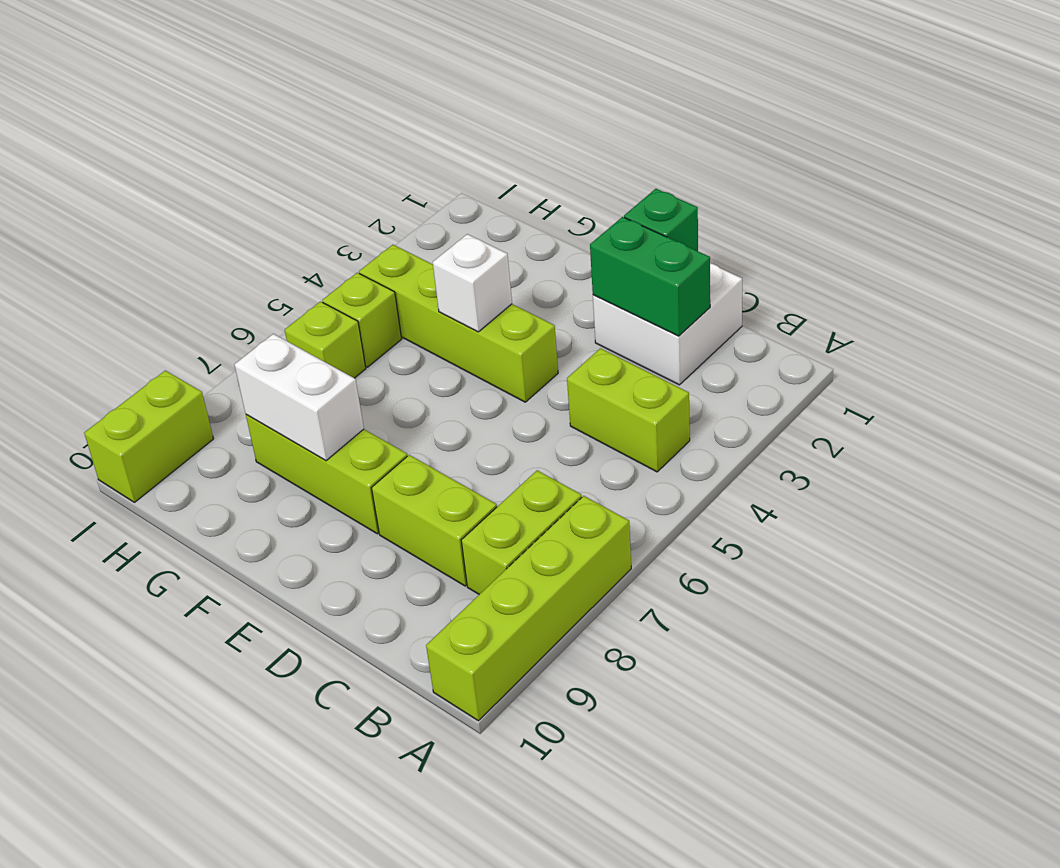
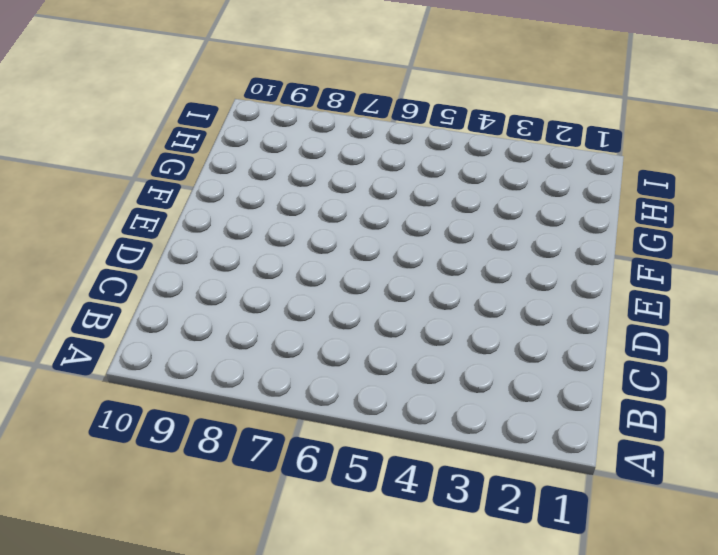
none -> lime brick A7:A10 level 1
none -> lime brick B4:C4 level 1
none -> lime brick B7:B8 level 1

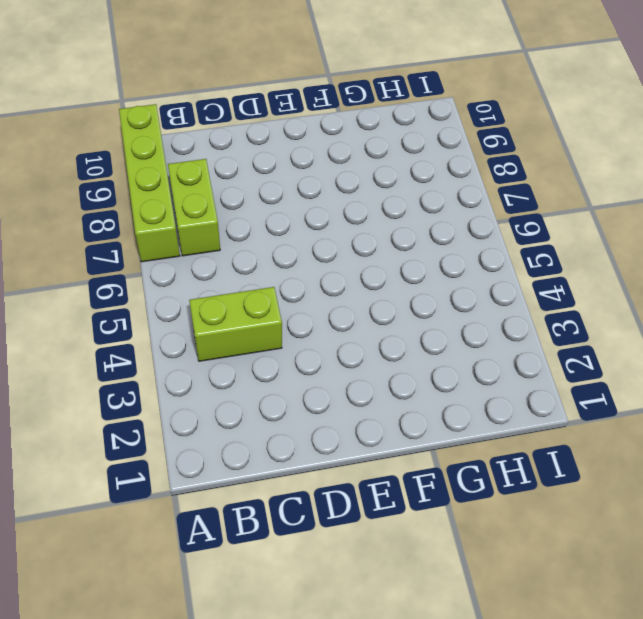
none -> white brick C1:D2 level 1
none -> lime brick C8:D8 level 1
none -> lime brick E4:H4 level 1

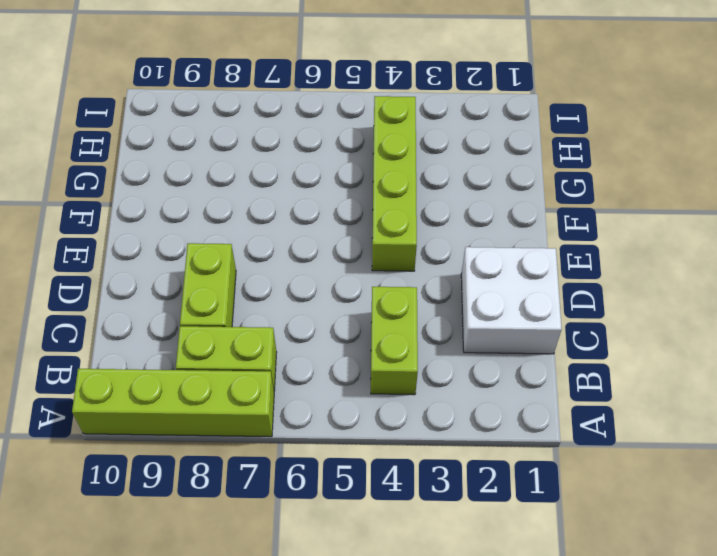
none -> lime brick E8:G8 level 1
none -> lime brick H5 level 1
none -> lime brick H6 level 1

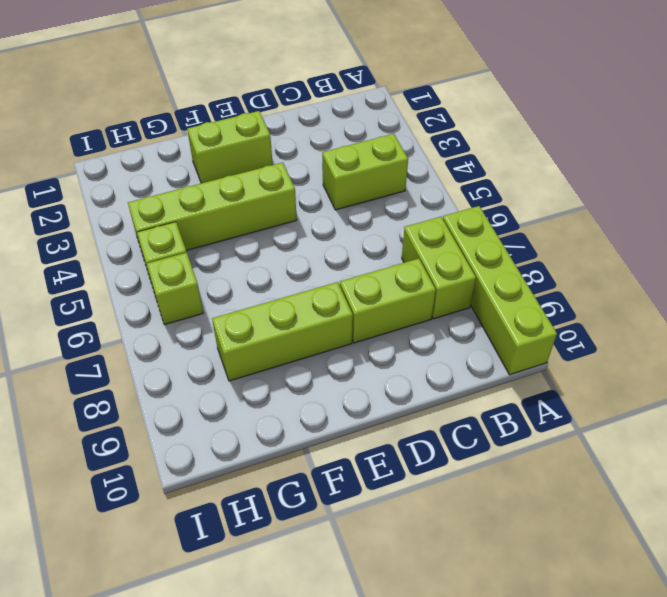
lime brick E2:F2 level 1 -> lime brick I9:I10 level 1
none -> white brick C1:D2 level 1
none -> green brick C2:D2 level 2
none -> green brick D1 level 2

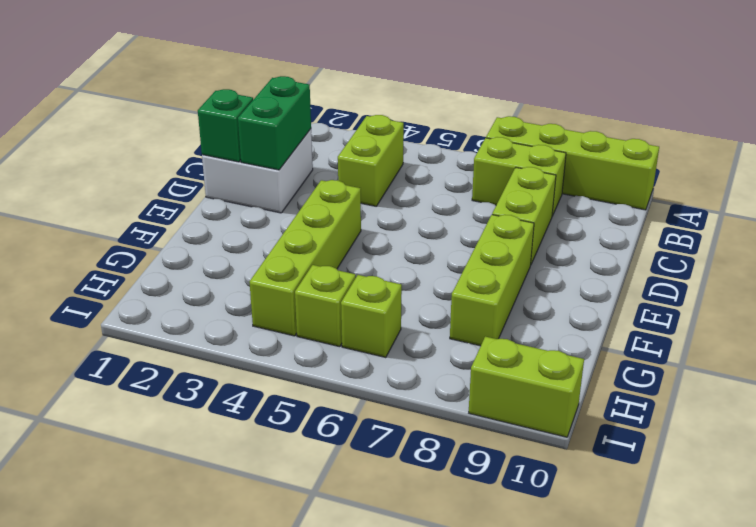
none -> white brick F4 level 2
none -> white brick F8:G8 level 2

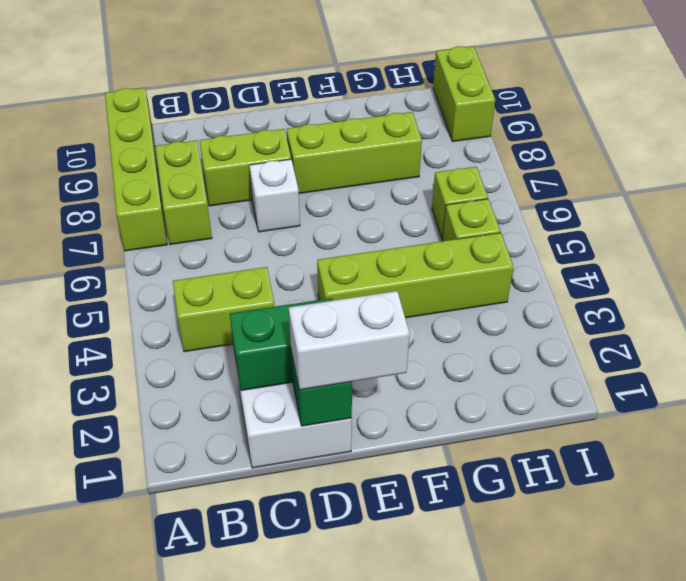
white brick D1:E1 level 3 -> white brick F8:G8 level 2
white brick D7 level 1 -> white brick F4 level 2

